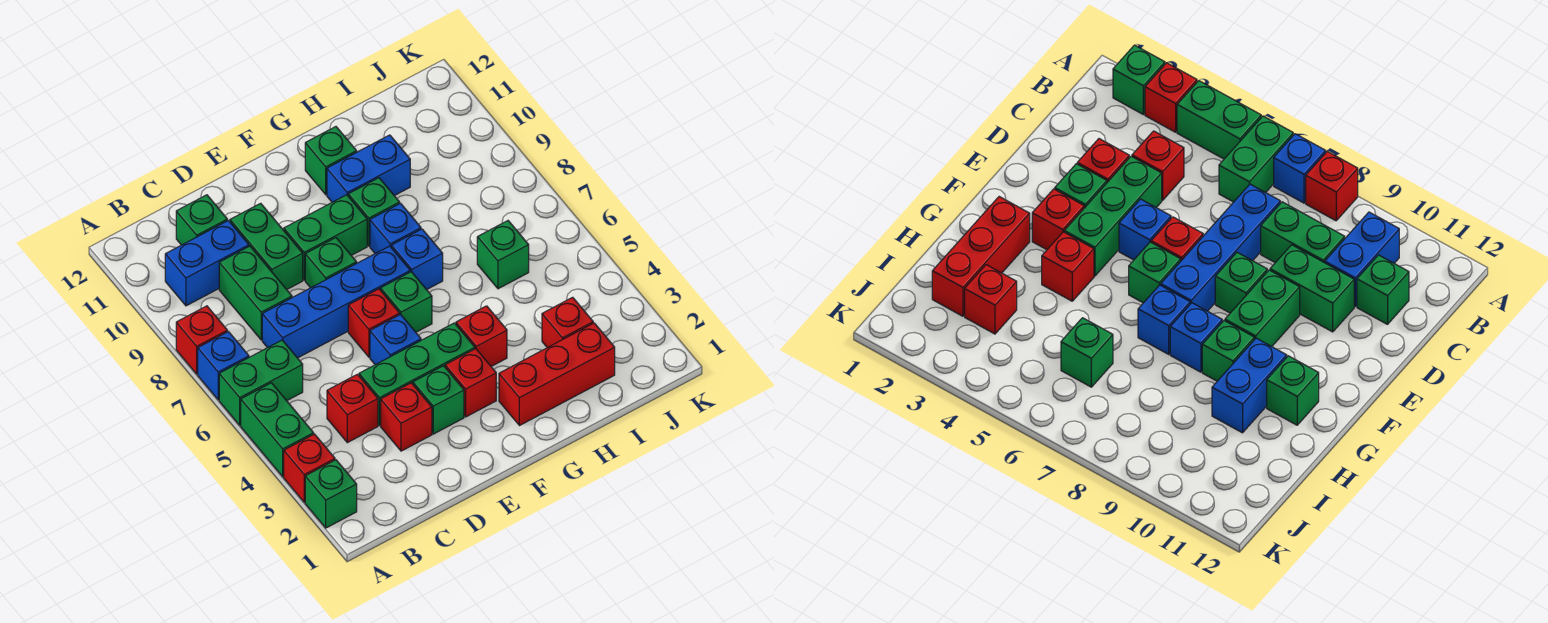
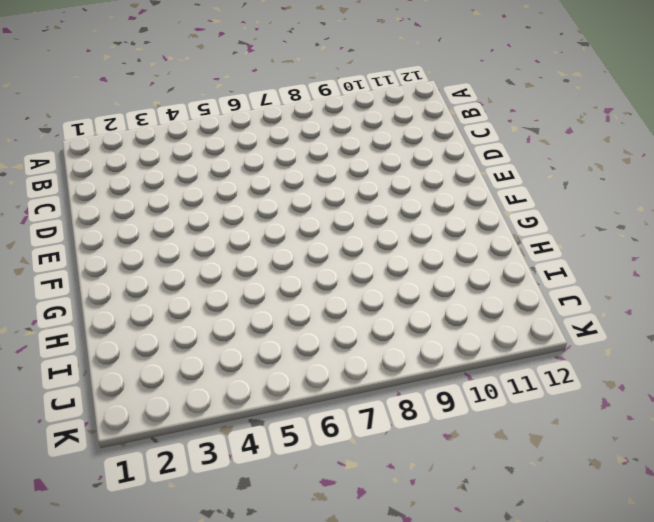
none -> green brick A2 level 1
none -> red brick A3 level 1
none -> green brick A4:A5 level 1
none -> green brick A6:B6 level 1

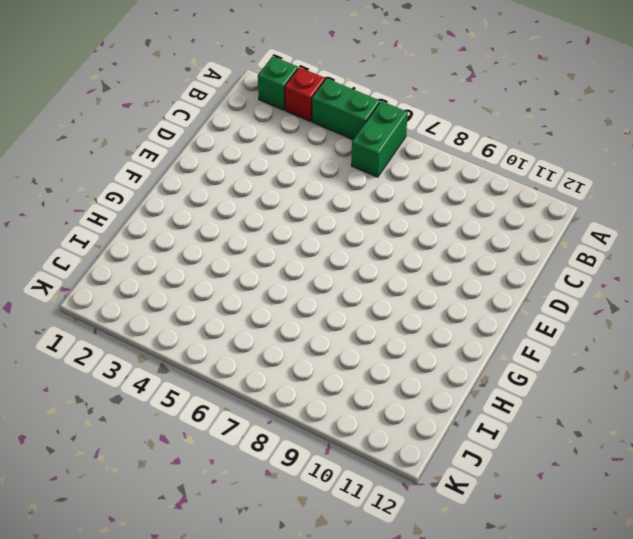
none -> blue brick A7 level 1
none -> red brick A8 level 1
none -> blue brick B10:C10 level 1
none -> red brick C4 level 1

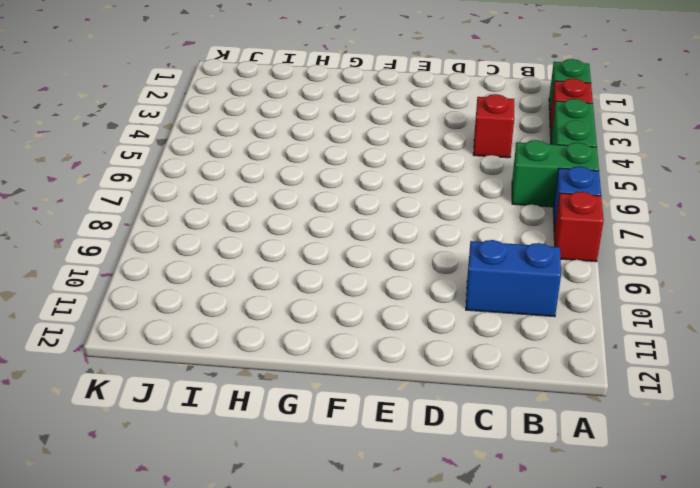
none -> blue brick C7:F7 level 1
none -> green brick C8:C9 level 1
none -> green brick C11 level 1
none -> red brick D3 level 1

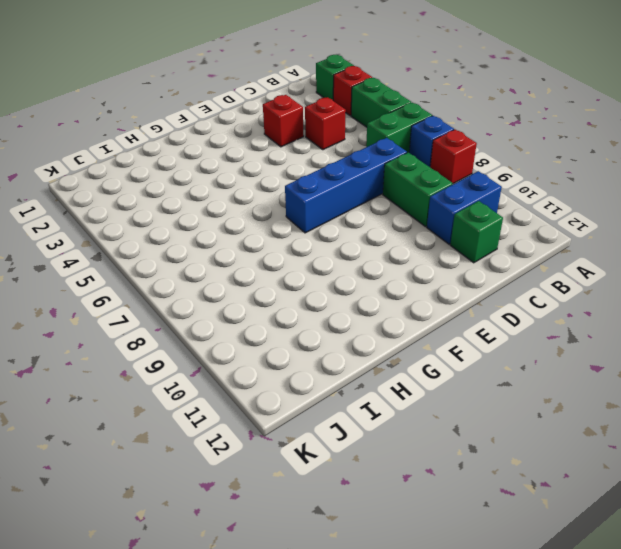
none -> green brick D4:F4 level 1
none -> green brick D9:D10 level 1
none -> green brick E3 level 1
none -> blue brick E5 level 1

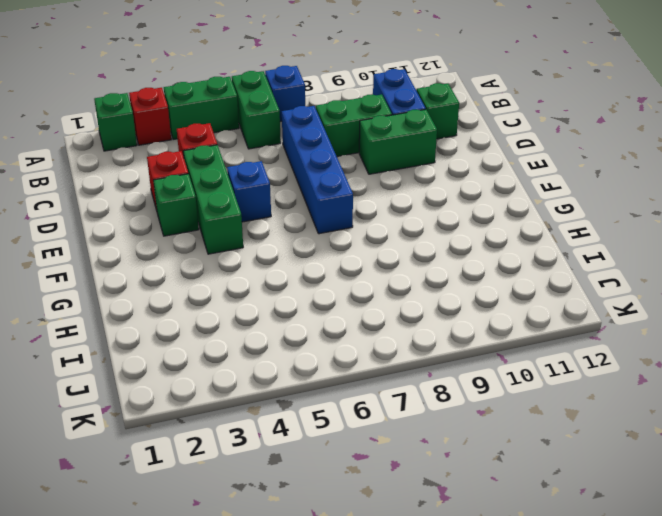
none -> red brick A8 level 1
none -> red brick E6 level 1
none -> green brick E8 level 1
none -> green brick E9:F9 level 1

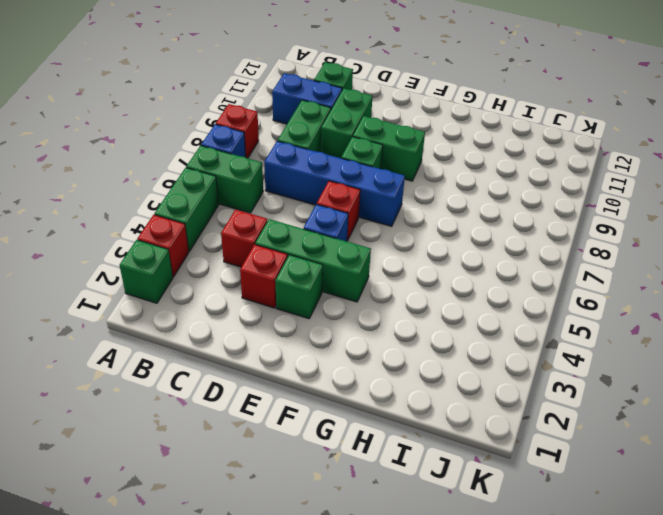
none -> red brick F3 level 1
none -> green brick F6 level 1
none -> red brick G2:I2 level 1
none -> red brick G4 level 1

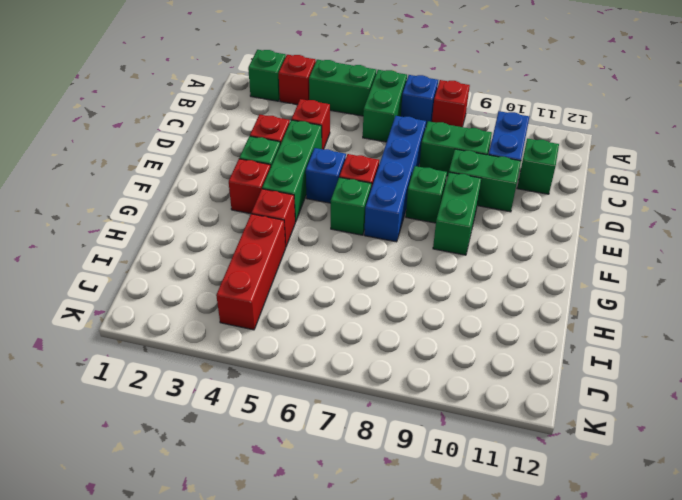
red brick H4:J4 level 1 -> red brick G2:I2 level 1
none -> blue brick G7 level 1
none -> blue brick G8 level 1
none -> green brick G9 level 1
none -> blue brick G10:H10 level 1

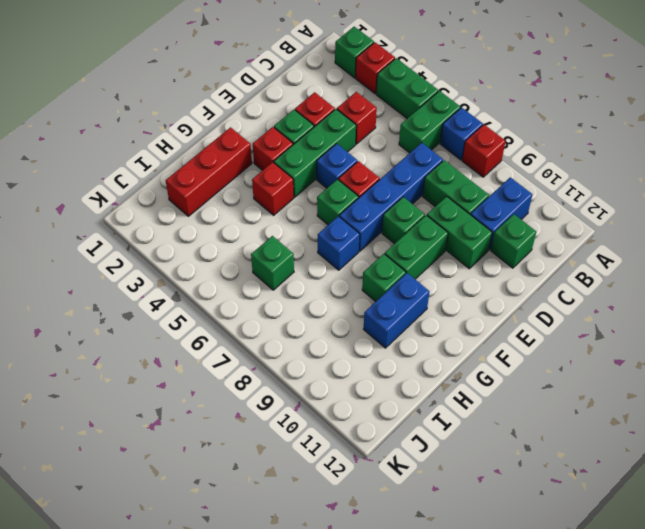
none -> blue brick G8 level 1
none -> green brick G11 level 1
none -> red brick I3 level 1

